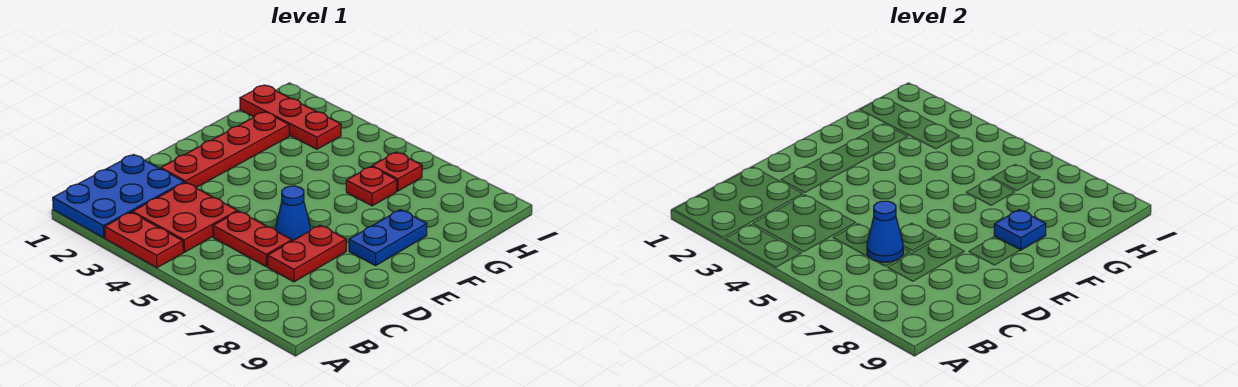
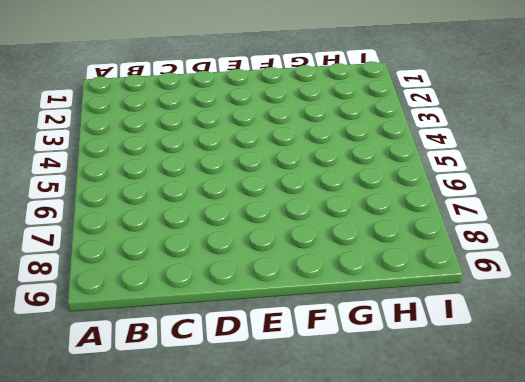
none -> blue plate A1:C2 level 1
none -> red plate A3:A4 level 1
none -> red plate B3:C4 level 1

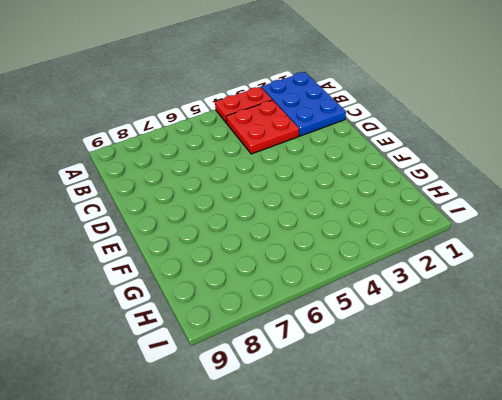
none -> red plate C5:C6 level 1
none -> red plate C7:D7 level 1
none -> red plate D2:G2 level 1

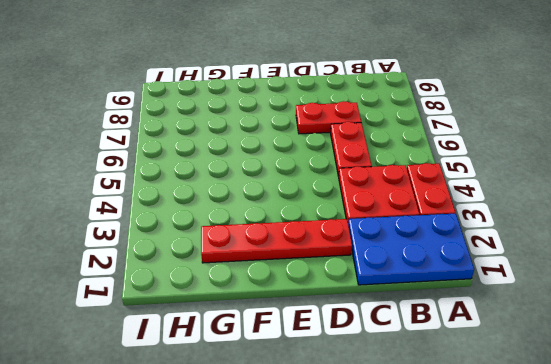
none -> blue cone D6 level 1
none -> blue plate E8:F8 level 1
none -> red plate G6 level 1

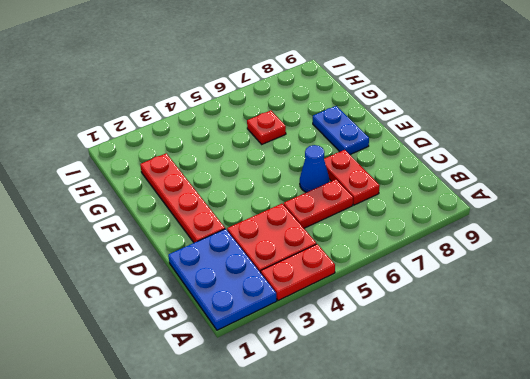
none -> red plate H1:H3 level 1
none -> red plate H6 level 1
none -> blue cone C6 level 2

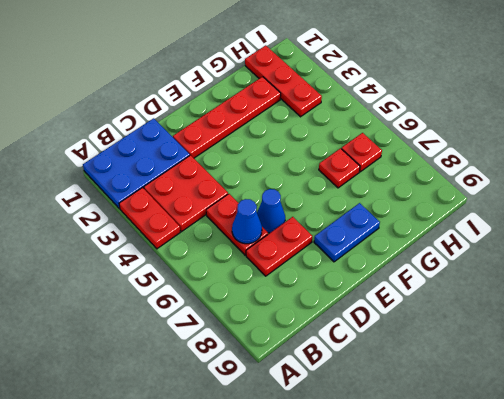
none -> blue plate F8 level 2

